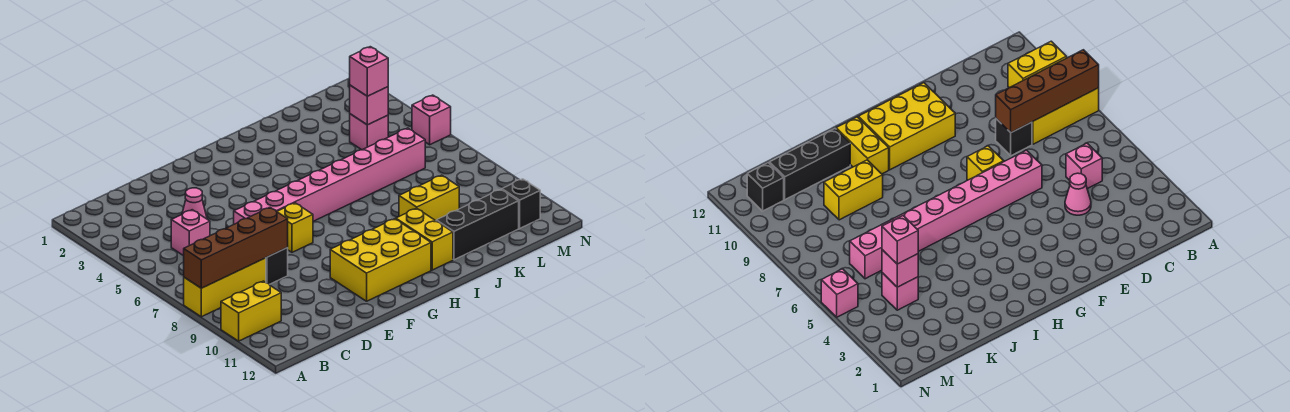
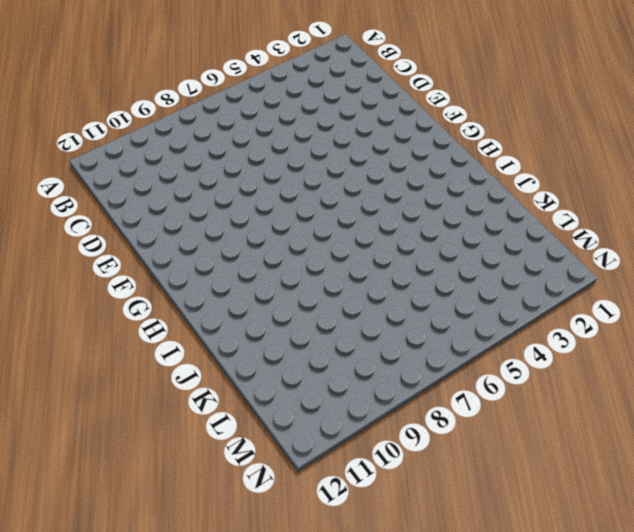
none -> yellow brick A8:C8 level 1
none -> yellow brick A10:B10 level 1
none -> pink brick C5 level 1

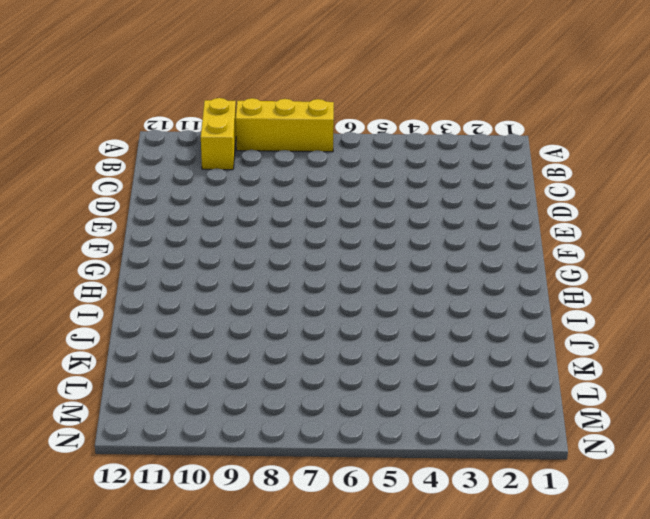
yellow brick A7:A9 level 1 -> yellow brick A8:C8 level 1
none -> pink brick C5 level 1
none -> pink cone D4 level 1
none -> black brick D8 level 1

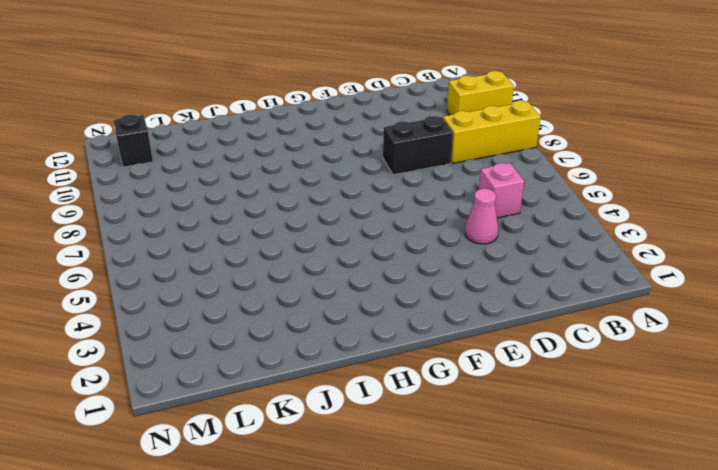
black brick D8:E8 level 1 -> black brick D8 level 1
none -> pink brick E6:L6 level 1
none -> yellow brick F7 level 1
none -> yellow brick F10:H11 level 1

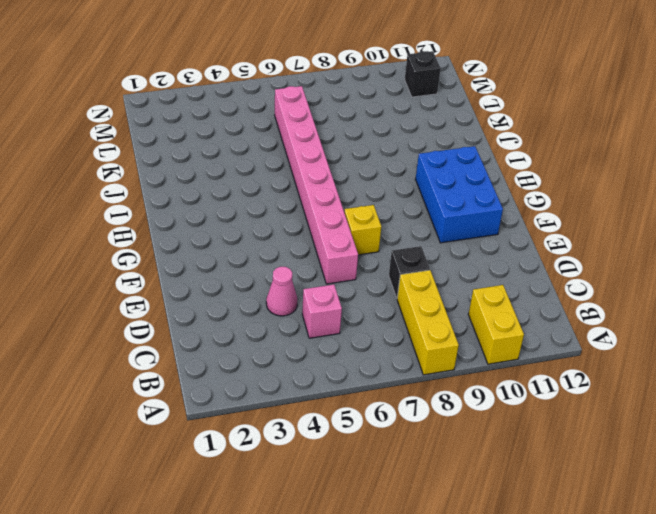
blue brick F10:H11 level 1 -> yellow brick F10:H11 level 1
none -> yellow brick I10:I11 level 1
none -> yellow brick J9:K9 level 1
none -> black brick J11:L11 level 1

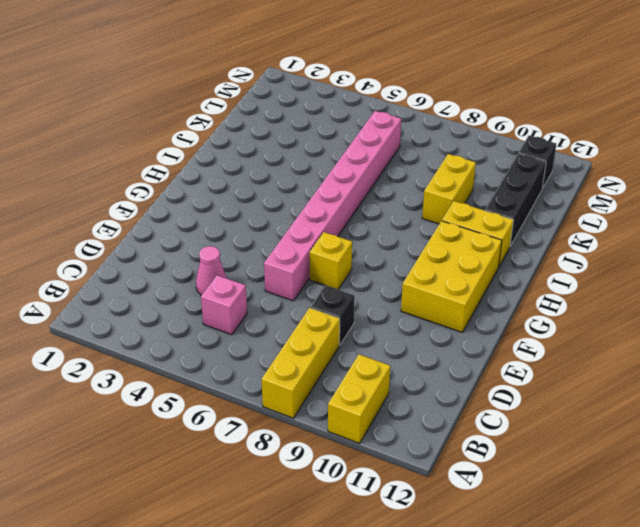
none -> pink brick L4 level 1
none -> pink brick N5 level 1
none -> brown brick A8:D8 level 2

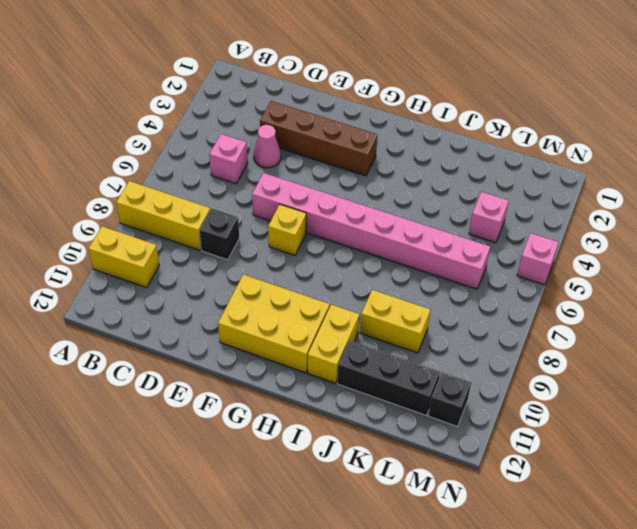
brown brick D3:G3 level 1 -> brown brick A8:D8 level 2
none -> pink brick L4 level 2
none -> pink brick L4 level 3

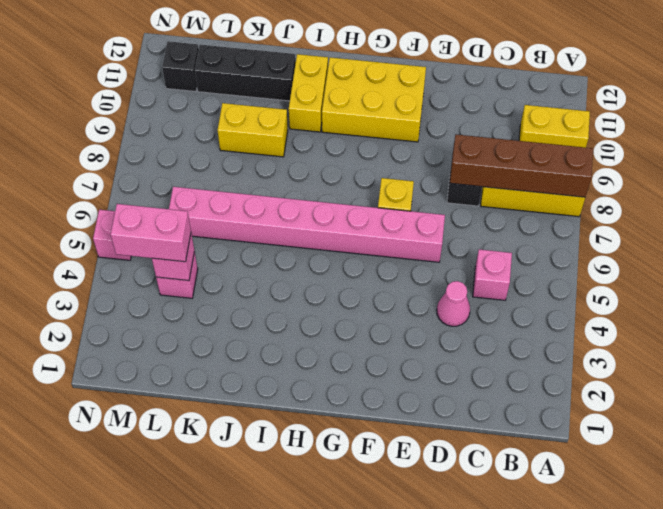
pink brick L4:M4 level 3 -> pink brick L4 level 3

